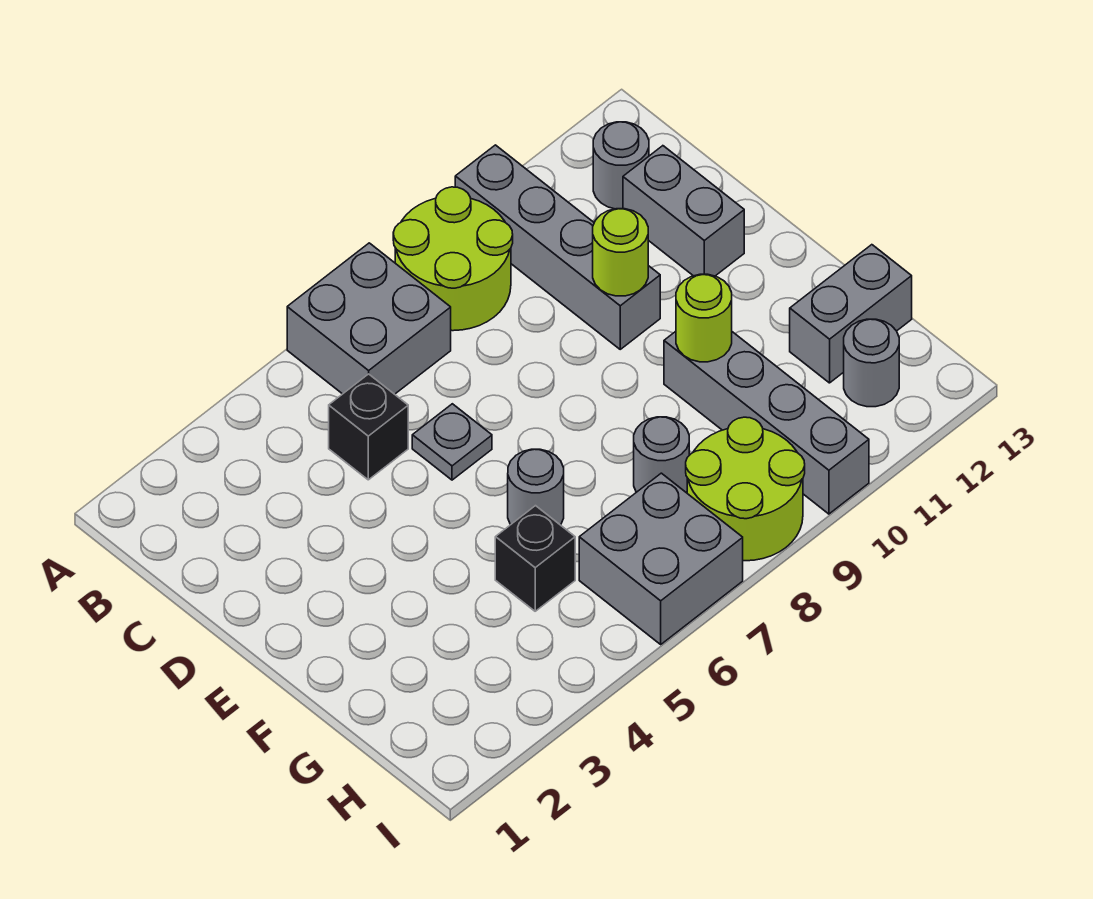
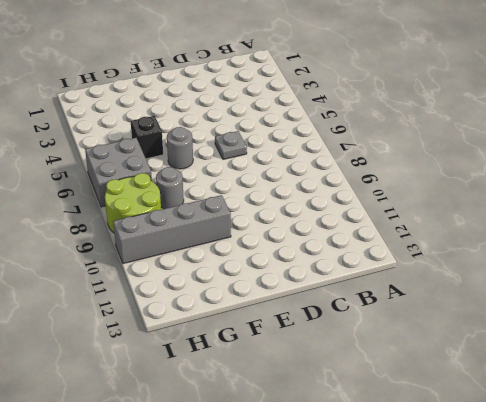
none -> grey brick A6:B7 level 1
none -> lime round brick A8:B9 level 1
none -> grey brick A10:D10 level 1

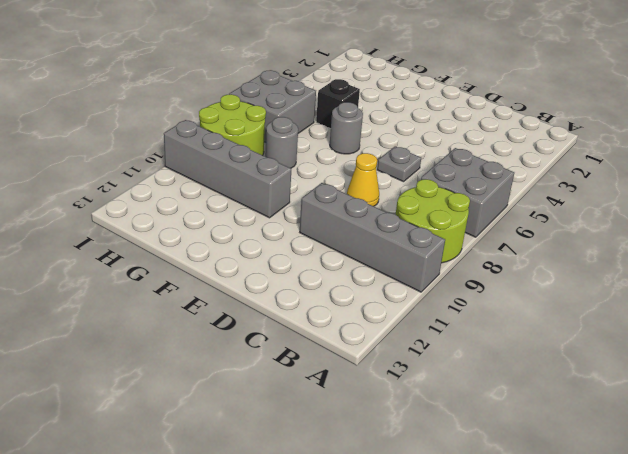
yellow cone D8 level 1 -> none
none -> grey round brick B12 level 1
none -> black brick C5 level 1
none -> grey brick C12:D12 level 1

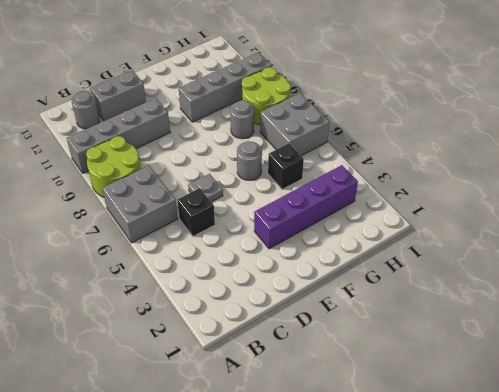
purple brick E3:H3 level 1 -> none
none -> grey brick G12:G13 level 1
none -> grey round brick H12 level 1
none -> lime round brick D10 level 2

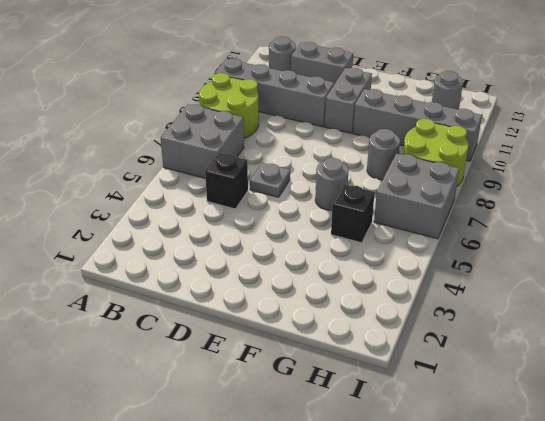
grey brick E10:E11 level 1 -> grey brick G12:G13 level 1
none -> lime round brick D10 level 2
none -> lime round brick F10 level 2

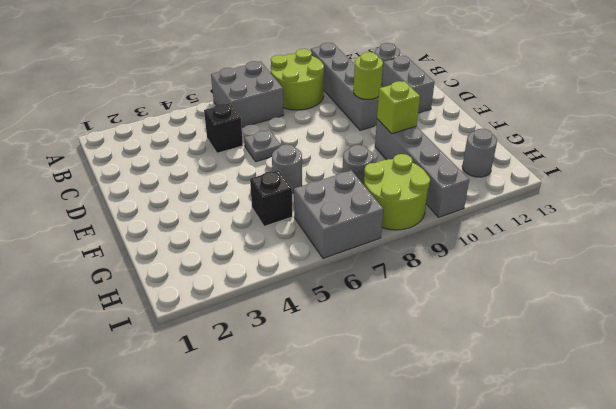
lime brick F10 level 2 -> lime round brick F10 level 2
none -> grey brick G12:G13 level 1

